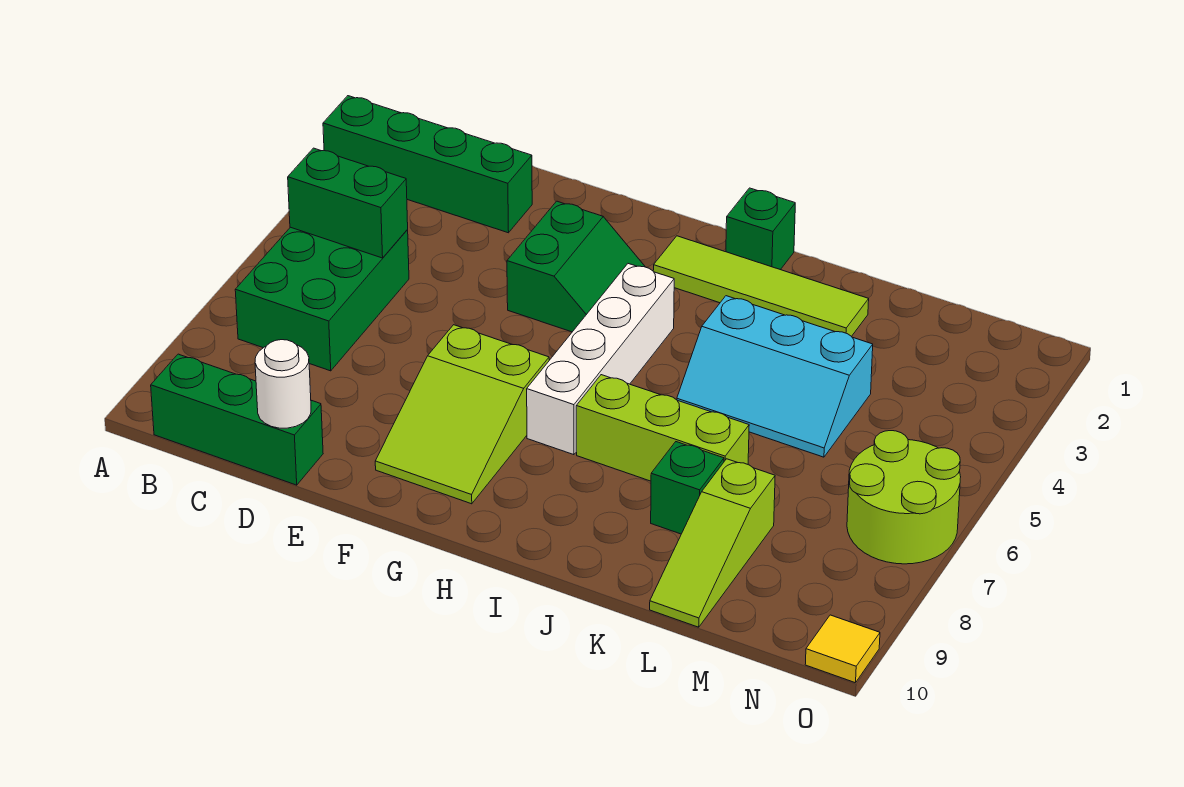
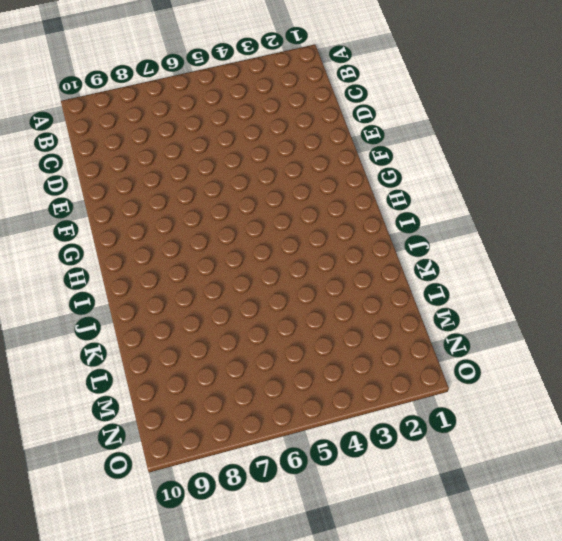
none -> green brick A2:D2 level 1
none -> green brick B5:C7 level 1
none -> green brick B10:D10 level 1

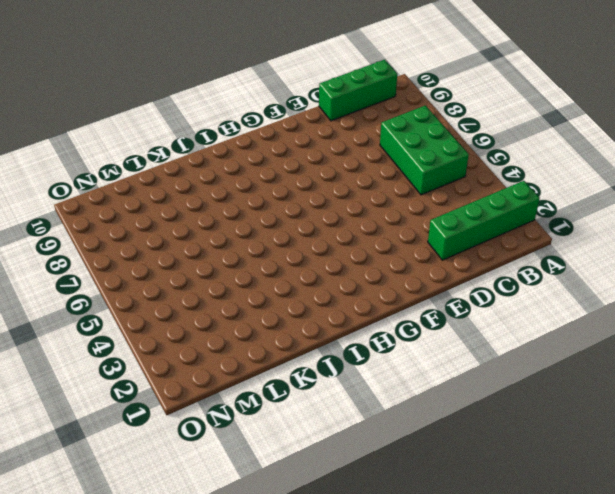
none -> green slope F3:G4 level 1 top F
none -> lime slope F7:G9 level 1 top 7
none -> lime tile H2:K2 level 1

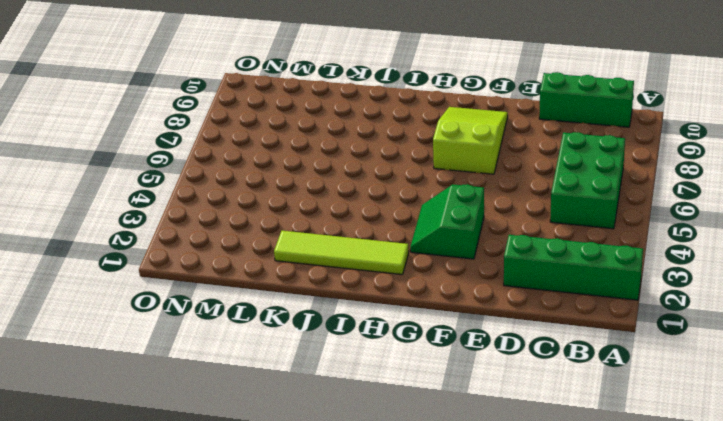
none -> white brick H4:H7 level 1
none -> green brick I1 level 1
none -> lime brick I7:K7 level 1

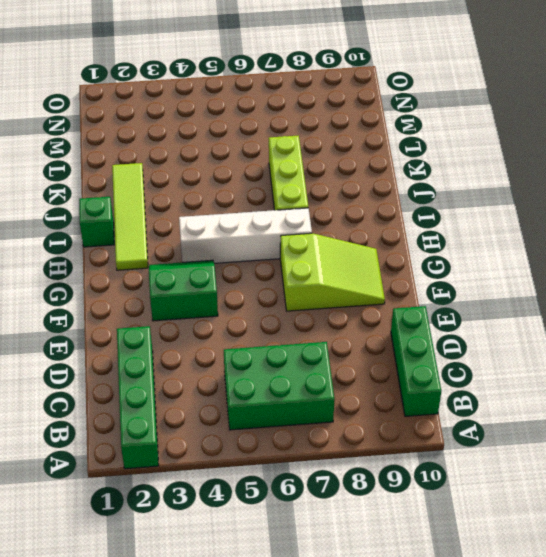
none -> cyan slope J4:L5 level 1 top 4
none -> green brick K8 level 1
none -> lime slope L8:L10 level 1 top 8

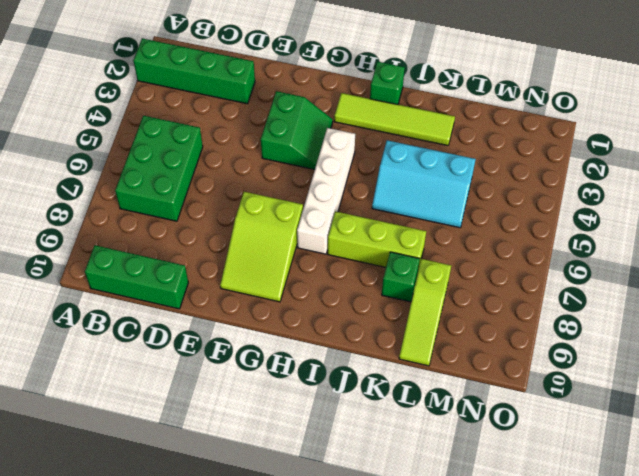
none -> lime round brick N6:O7 level 1
none -> yellow tile O10 level 1
none -> green brick B5:C5 level 2

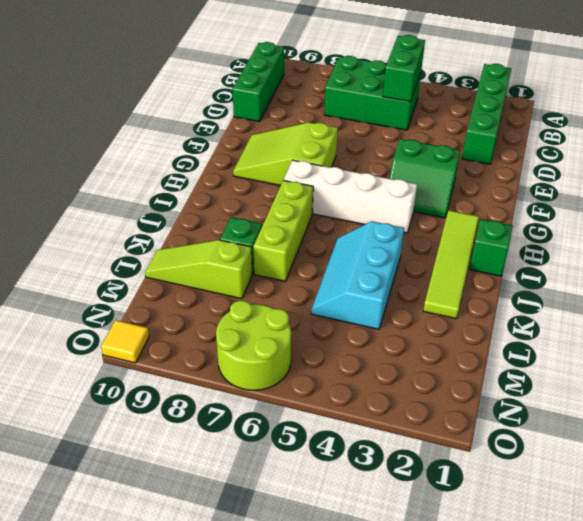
none -> white round brick D10 level 2

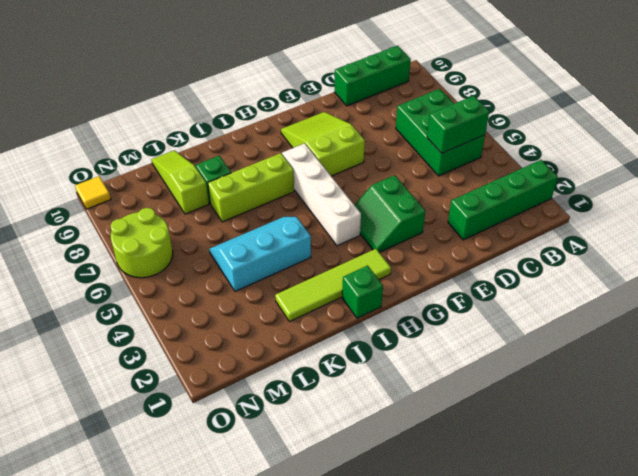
none -> white round brick D10 level 2

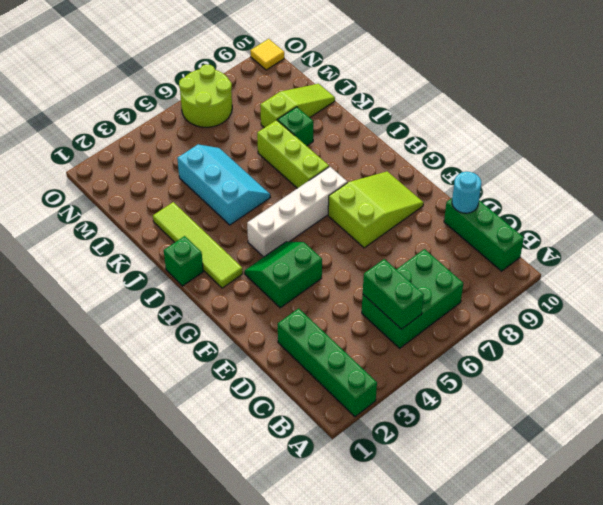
cyan round brick D10 level 2 -> white round brick D10 level 2

